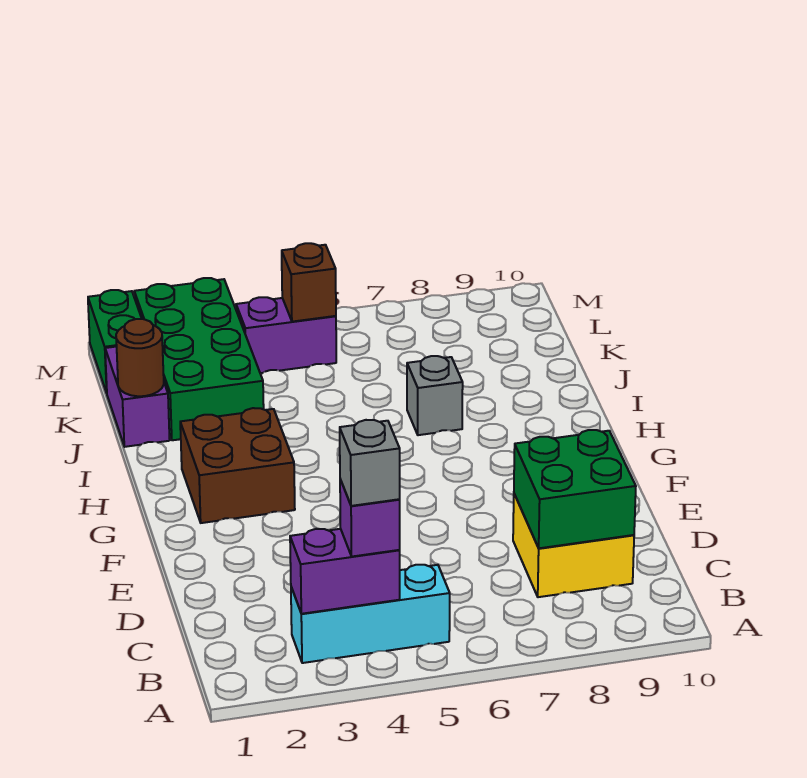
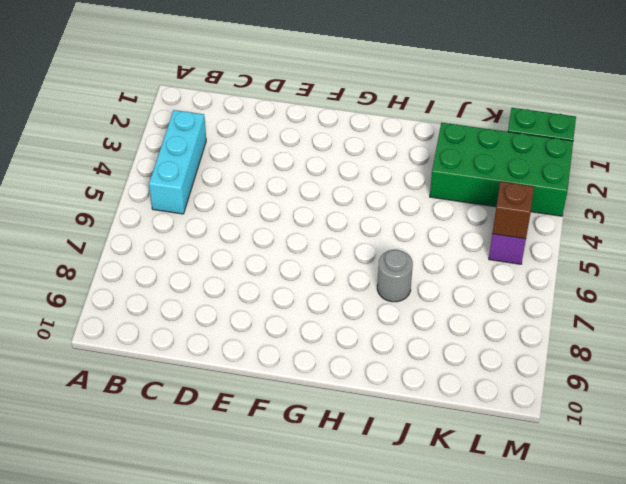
grey round brick I7 level 1 -> grey brick I7 level 1
none -> yellow brick C8:D9 level 1
none -> brown brick G2:H3 level 1
none -> purple brick J1:K1 level 1

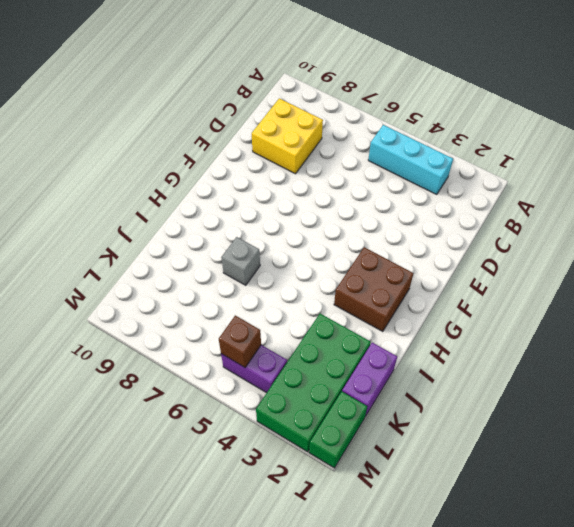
none -> purple brick B3:B4 level 2
none -> green brick C8:D9 level 2
none -> brown round brick J1 level 2

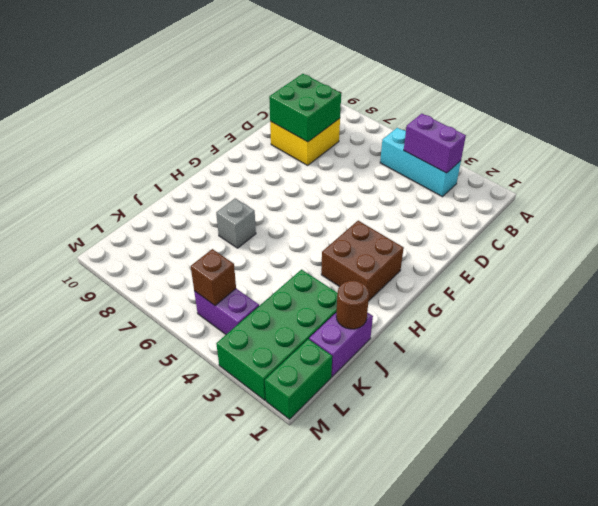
none -> purple brick B4 level 3
none -> grey brick B4 level 4

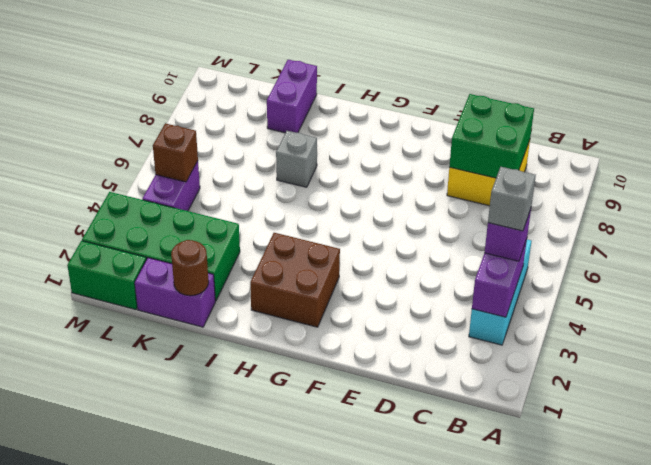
purple brick J9:J10 level 1 -> none

